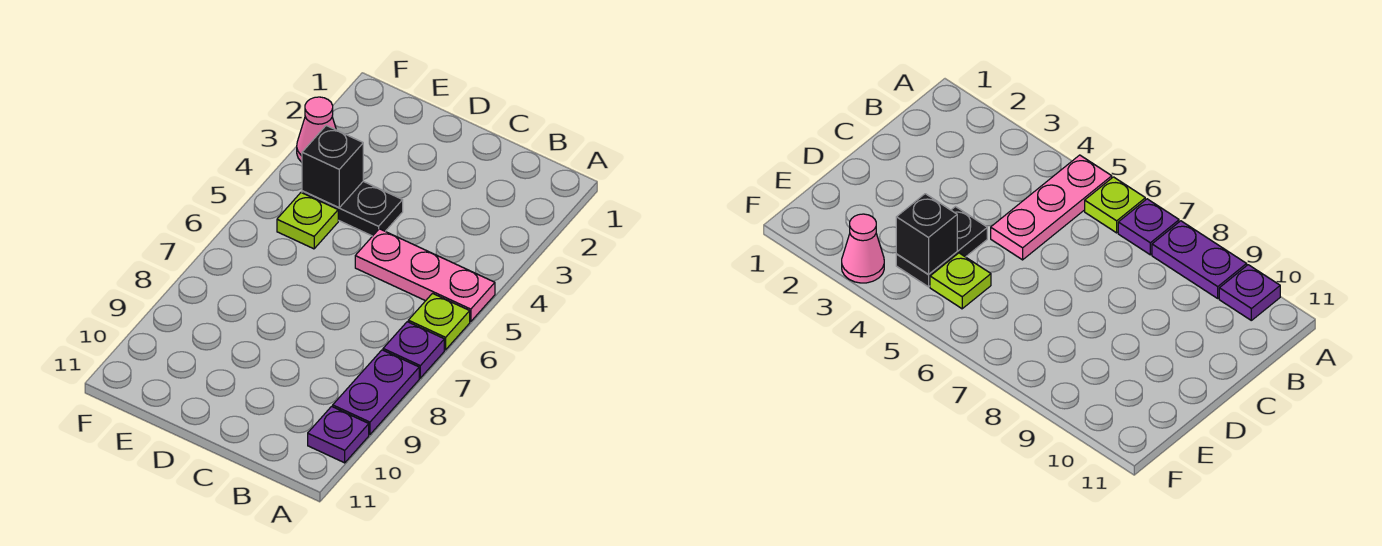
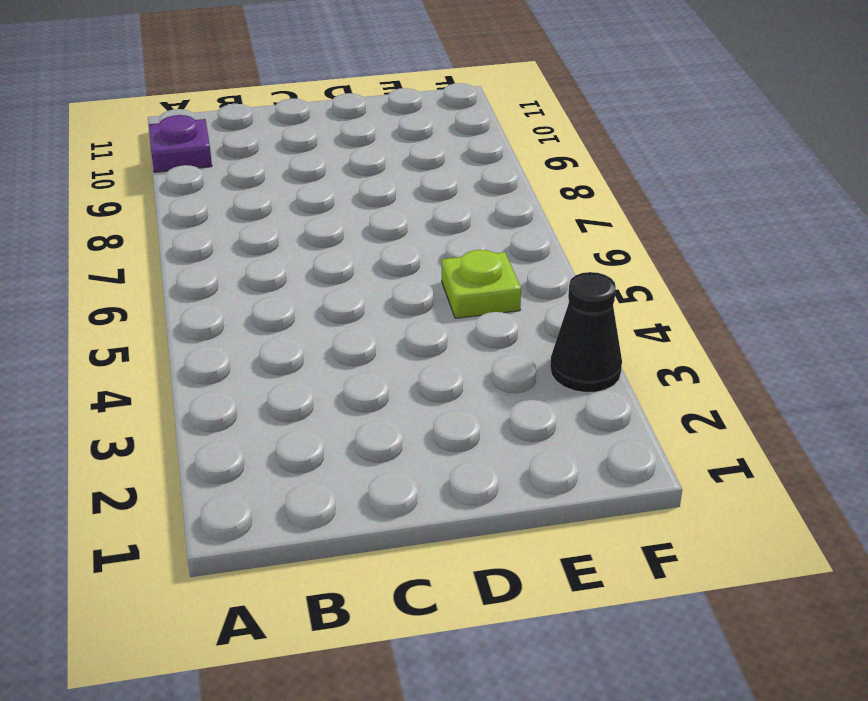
black cone F3 level 1 -> pink cone F3 level 1
none -> pink plate A5:C5 level 1
none -> lime plate A6 level 1

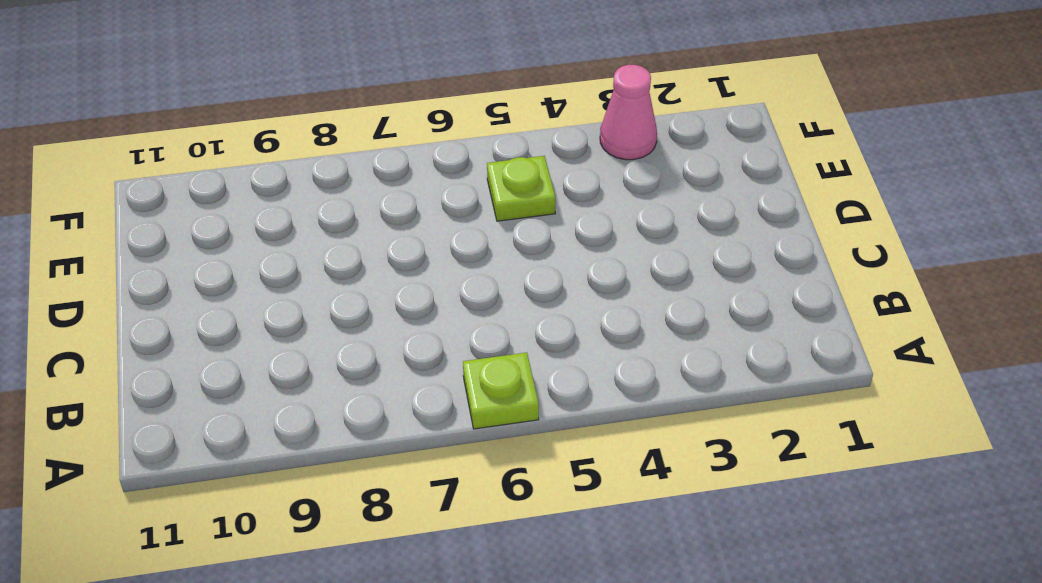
none -> pink plate A5:C5 level 1
none -> purple plate A7 level 1

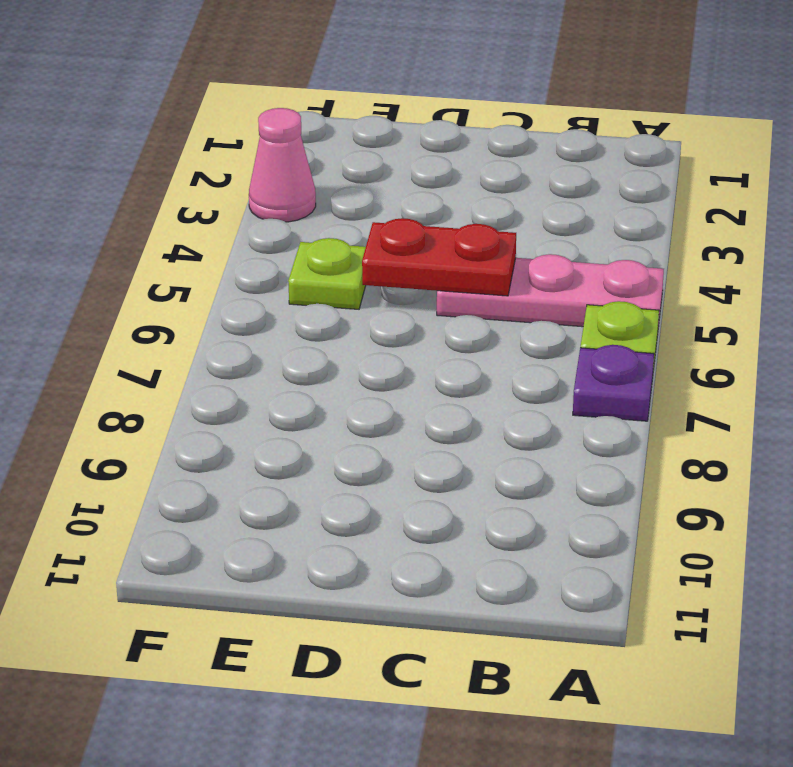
red plate C5:D5 level 2 -> none
none -> purple plate A8:A9 level 1
none -> purple plate A10 level 1

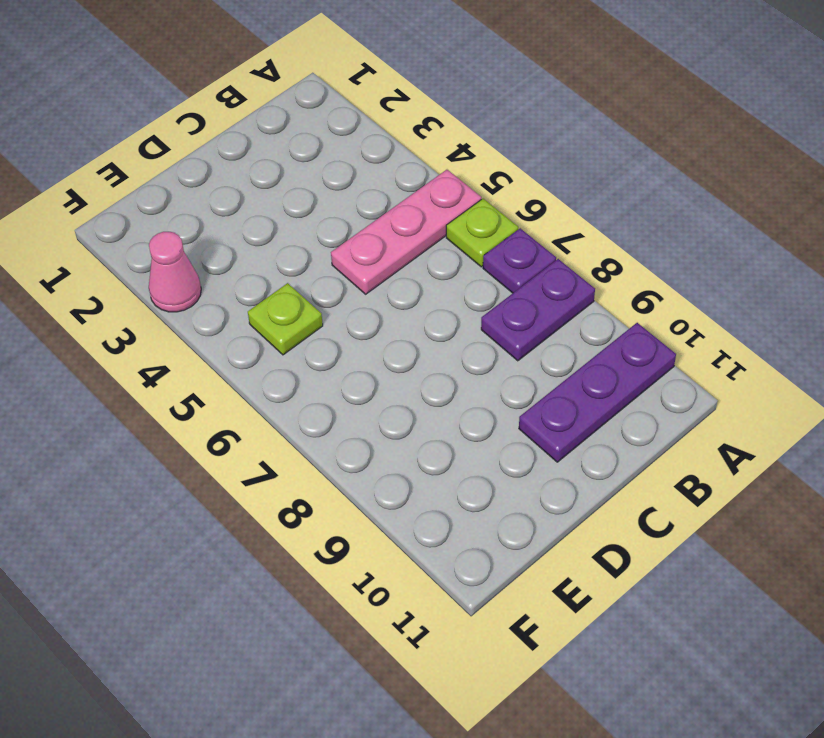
purple plate A8:B8 level 1 -> purple plate A8:A9 level 1
purple plate A10:C10 level 1 -> purple plate A10 level 1
none -> black plate D4:E4 level 1
none -> black brick E4 level 2

